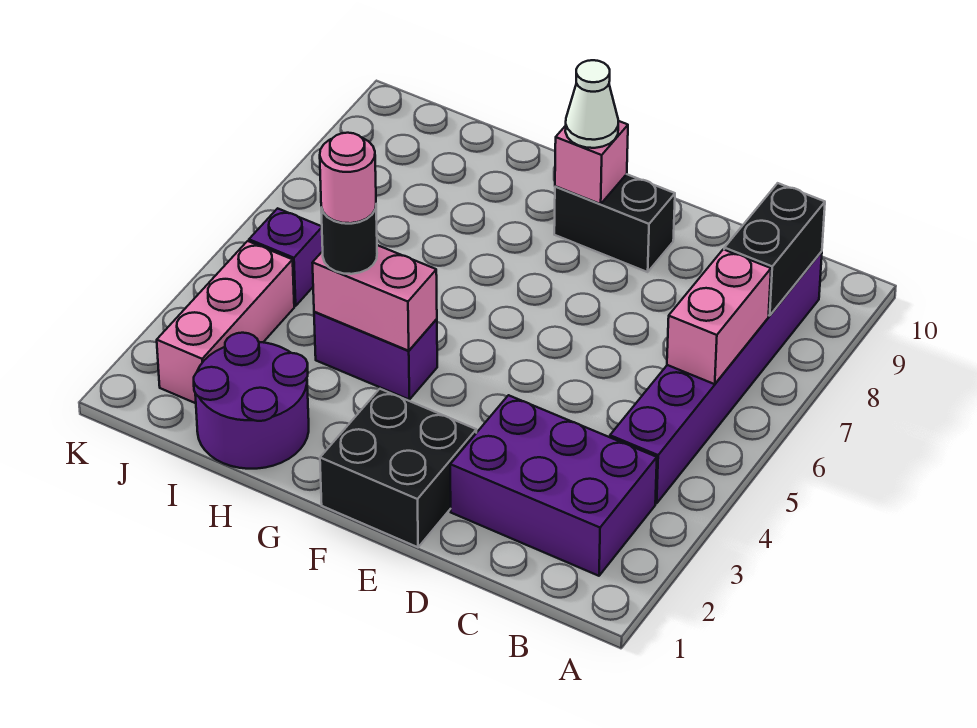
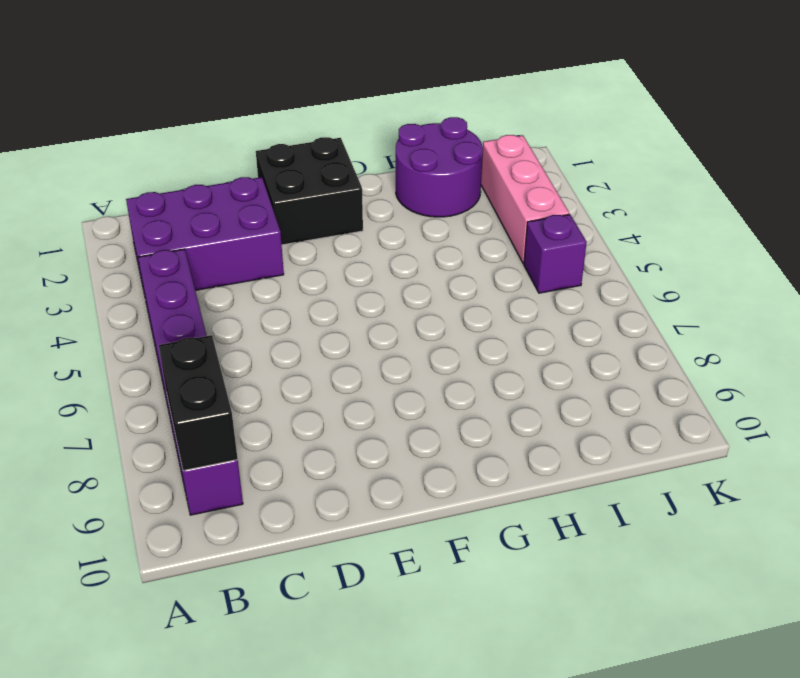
none -> black brick E9:F9 level 1
none -> purple brick G4:H4 level 1
none -> pink brick B6:B7 level 2

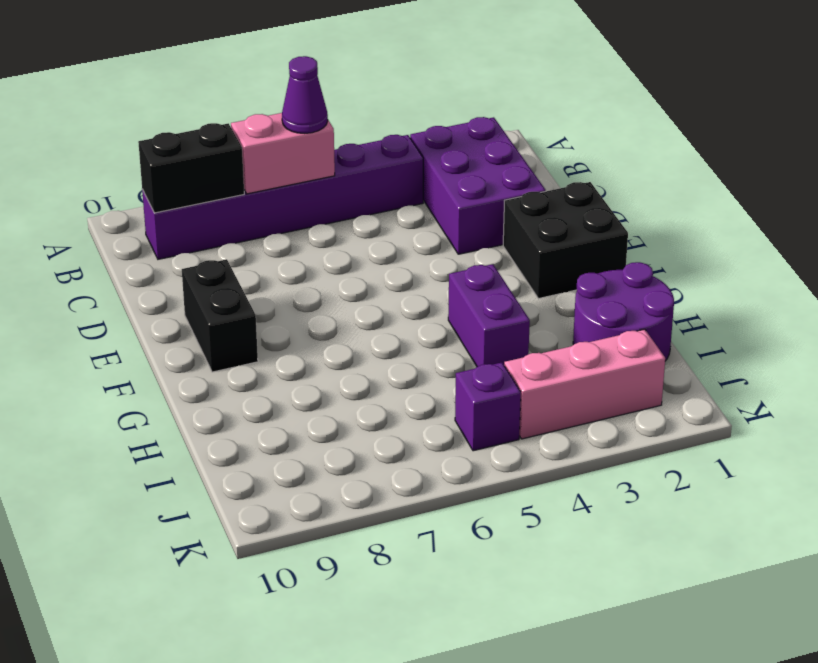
purple cone B6 level 3 -> none
none -> pink brick F9 level 2
none -> pink brick G4:H4 level 2
none -> white cone F9 level 3

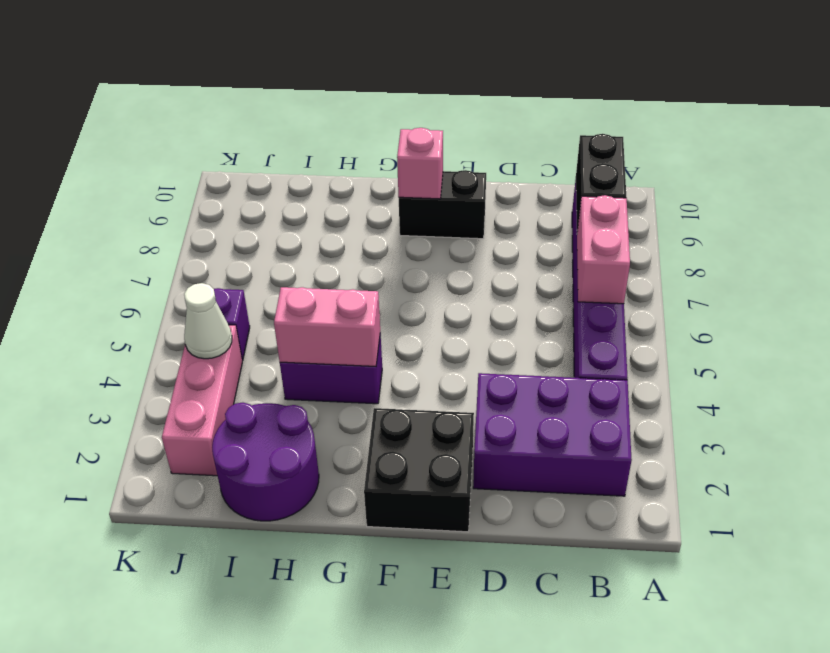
white cone J4 level 2 -> white cone F9 level 3
none -> black round brick H4 level 3
none -> pink round brick H4 level 4

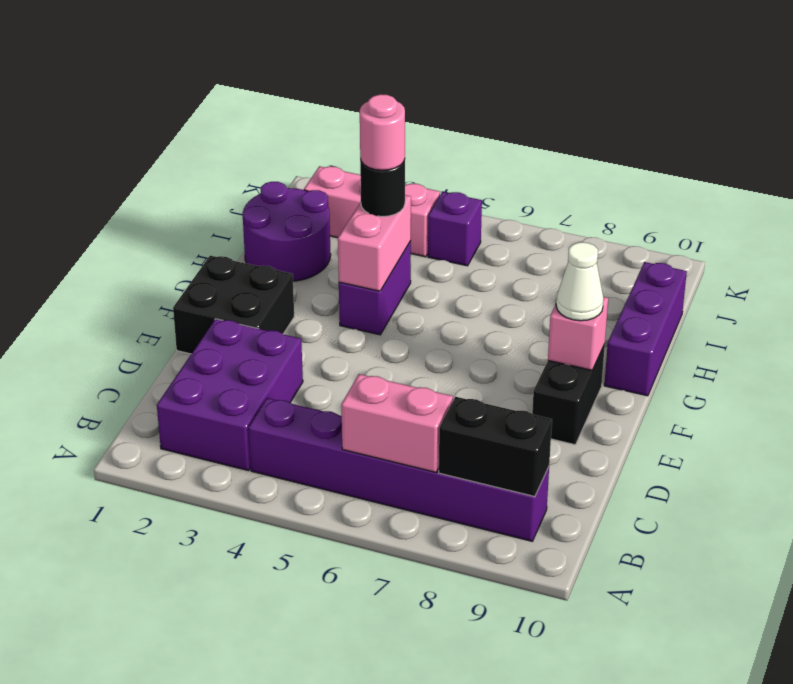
purple brick G10:I10 level 1 -> none

